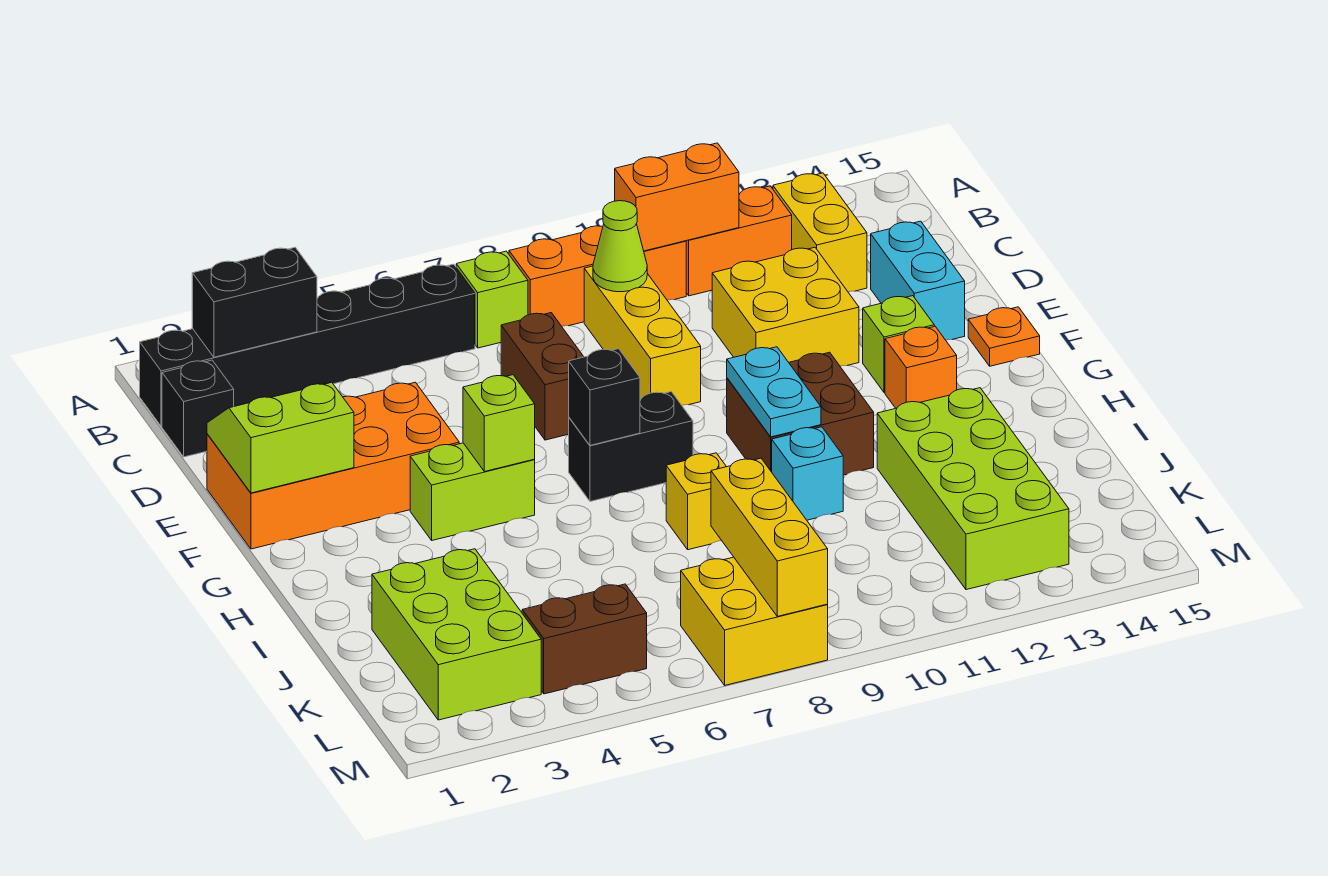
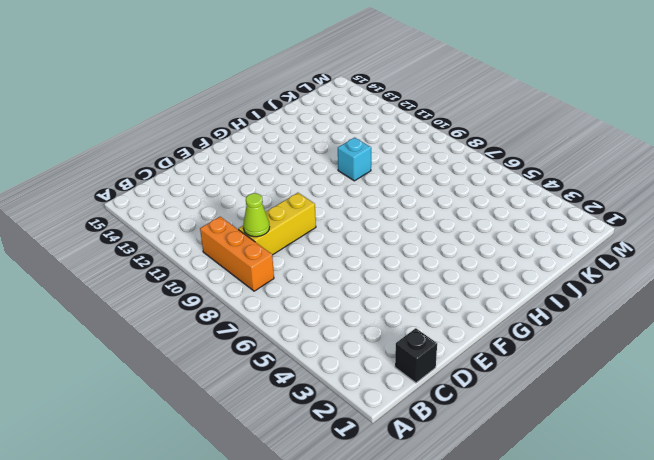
none -> black brick B1:B6 level 1
none -> lime brick B7 level 1
none -> orange brick B11:B12 level 1
none -> yellow brick B13:C13 level 1

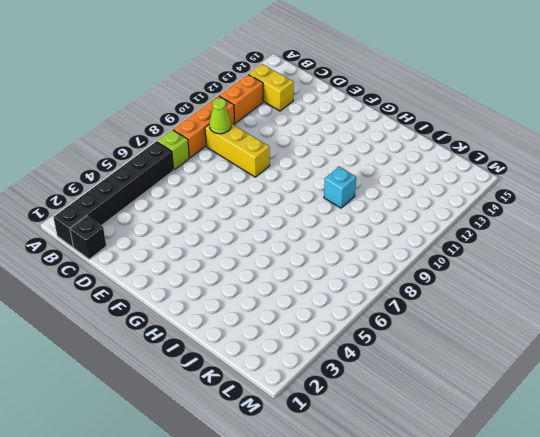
none -> brown brick D7:E7 level 1
none -> yellow brick D11:E12 level 1
none -> cyan brick D14:E14 level 1
none -> orange brick E1:F4 level 1

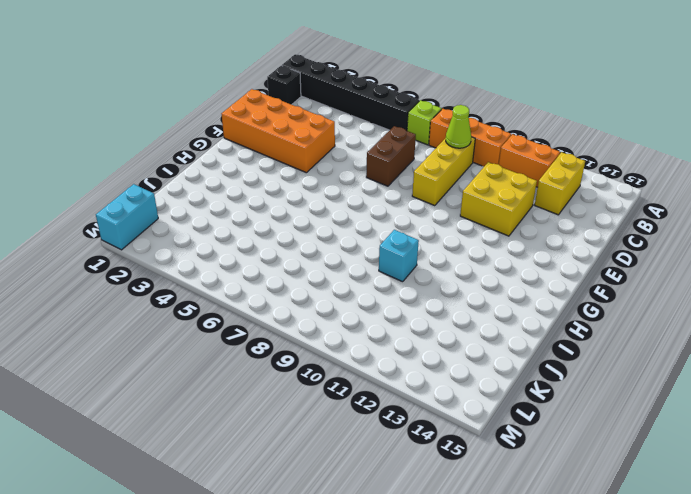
cyan brick L1:M1 level 1 -> cyan brick D14:E14 level 1
none -> lime brick F13 level 1
none -> orange plate F15 level 1
none -> lime brick G4:G5 level 1
none -> black brick G7:G8 level 1

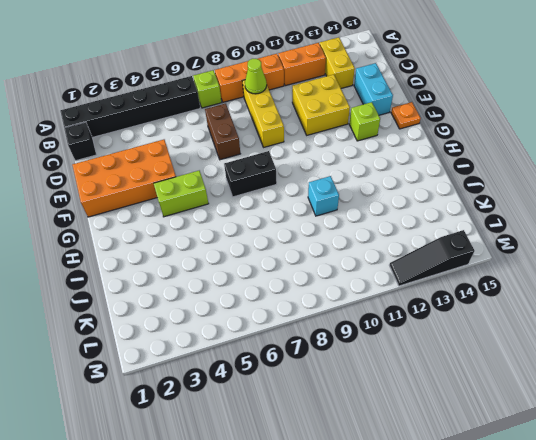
black slope M12:M14 level 1 top 14 -> none
none -> brown brick G10:H11 level 1
none -> orange brick G13 level 1
none -> yellow brick I8 level 1
none -> lime brick I12:L13 level 1

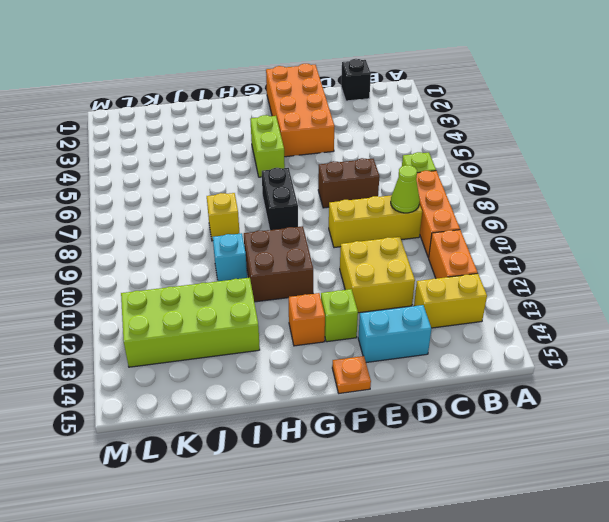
none -> black brick B1:B6 level 1
none -> lime brick J2:L3 level 1
none -> brown brick L4:L5 level 1
none -> yellow brick L7:M8 level 1

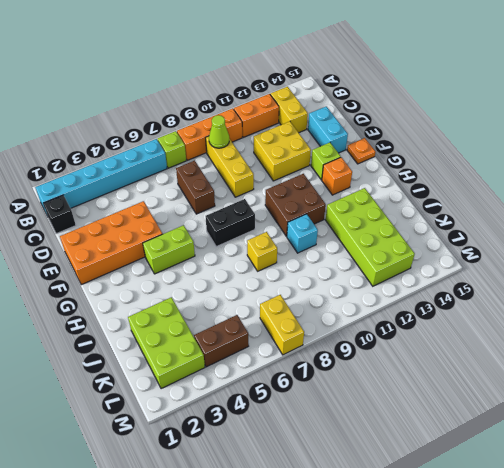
cyan brick B1:B6 level 1 -> black brick B1:B6 level 1
yellow brick L7:M7 level 1 -> yellow brick L7:M8 level 1
none -> black brick B2:B3 level 2
none -> orange brick B10:B11 level 2
none -> lime slope E1:F2 level 2 top F
none -> lime brick G5 level 2

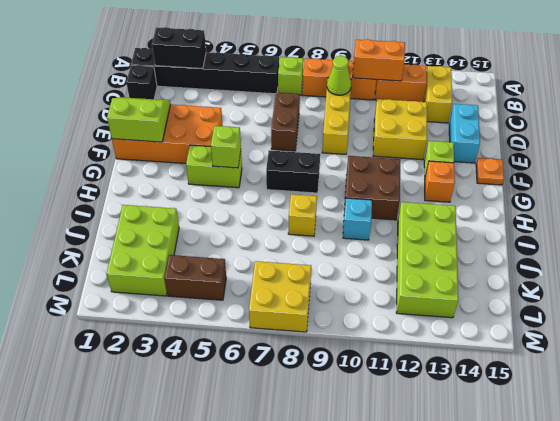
none -> black brick G7 level 2
none -> cyan plate G10:H10 level 2
none -> yellow brick K8:M8 level 2

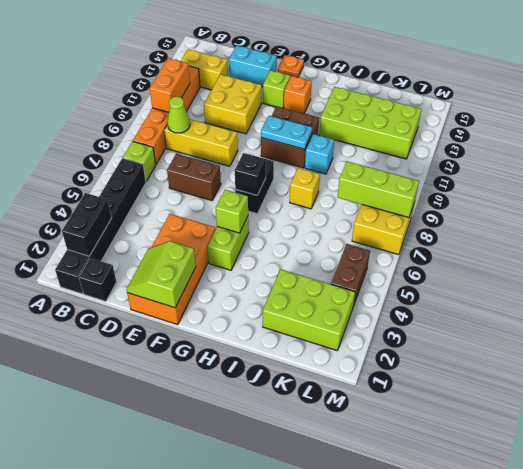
lime brick K8:M8 level 2 -> yellow brick K8:M8 level 2

